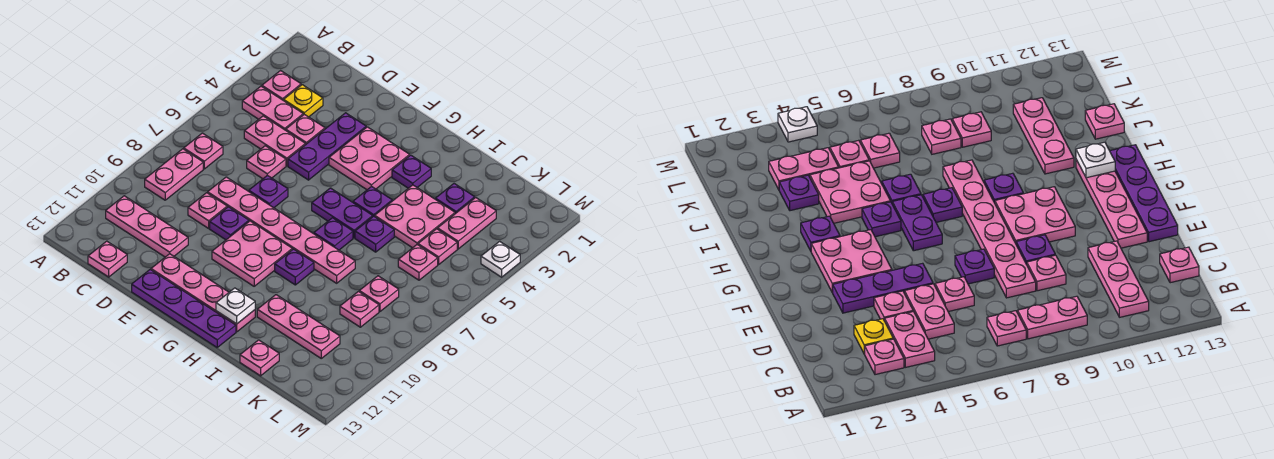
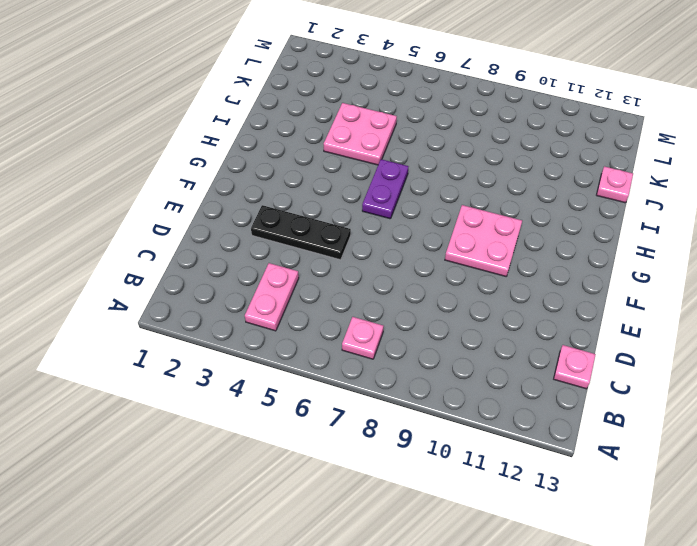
black plate E3:E5 level 1 -> purple plate E3:E5 level 1
none -> pink plate B3 level 1
none -> pink plate B8:B9 level 1
none -> pink plate B11:D11 level 1
none -> yellow plate C3 level 1

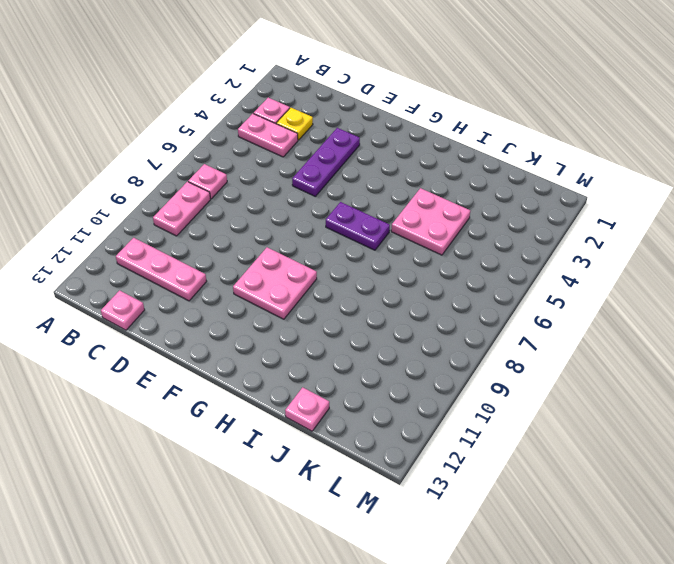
none -> pink plate C5:D5 level 1
none -> pink plate D4 level 1
none -> pink plate D6 level 1
none -> pink plate D8:I8 level 1

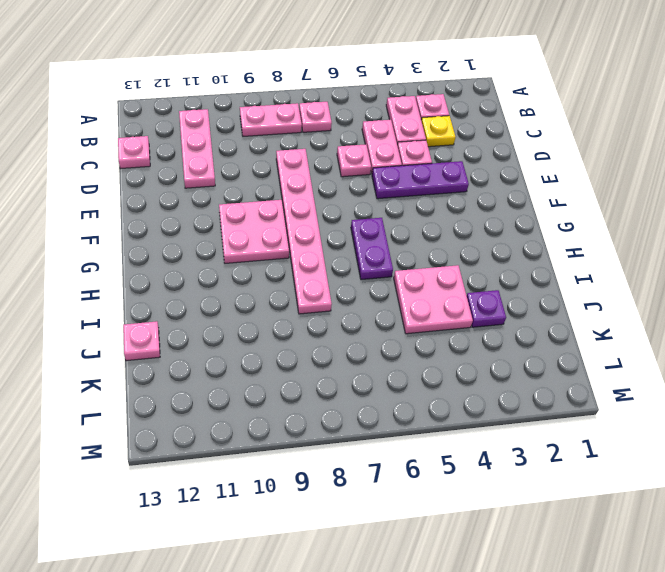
none -> pink plate D9 level 1
none -> purple plate E7 level 1
none -> purple plate E9 level 1
none -> pink plate E12:H12 level 1

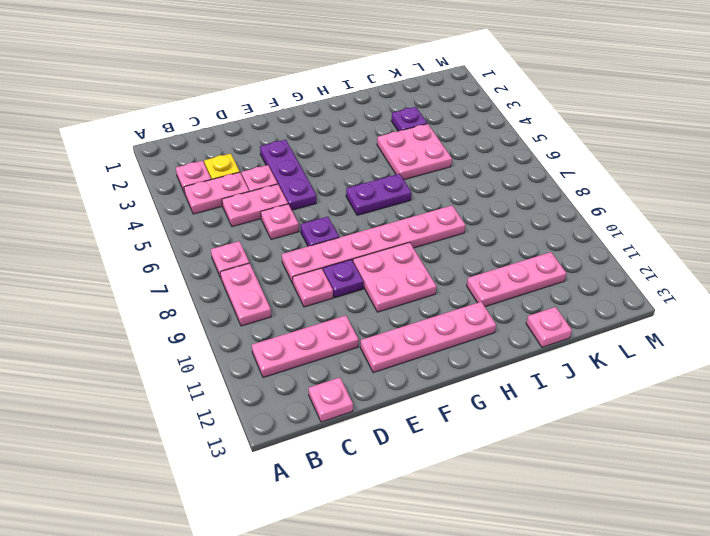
none -> purple plate E13:H13 level 1
none -> pink plate F3:G4 level 1
none -> purple plate H3 level 1
none -> purple plate H5 level 1

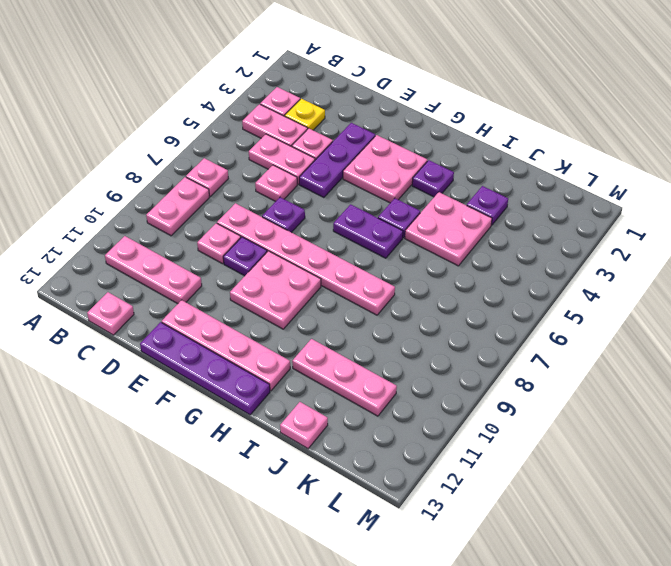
none -> purple plate H7 level 1
none -> purple plate H9 level 1
none -> purple plate I6 level 1
none -> pink plate K3:K4 level 1

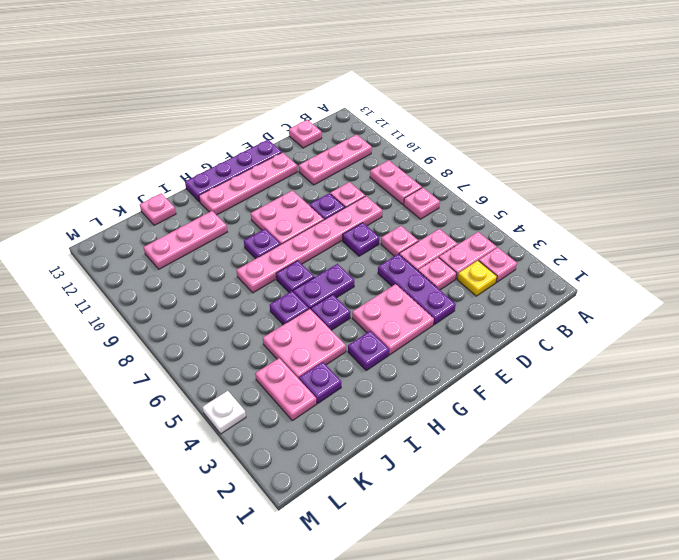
none -> pink plate K5 level 1
none -> pink plate K6 level 1
none -> pink plate K8 level 1
none -> pink plate K9 level 1

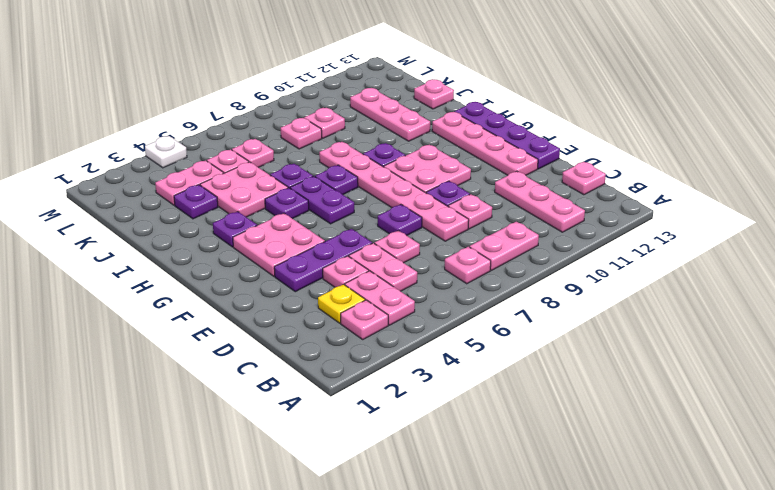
none -> white plate H12 level 2

